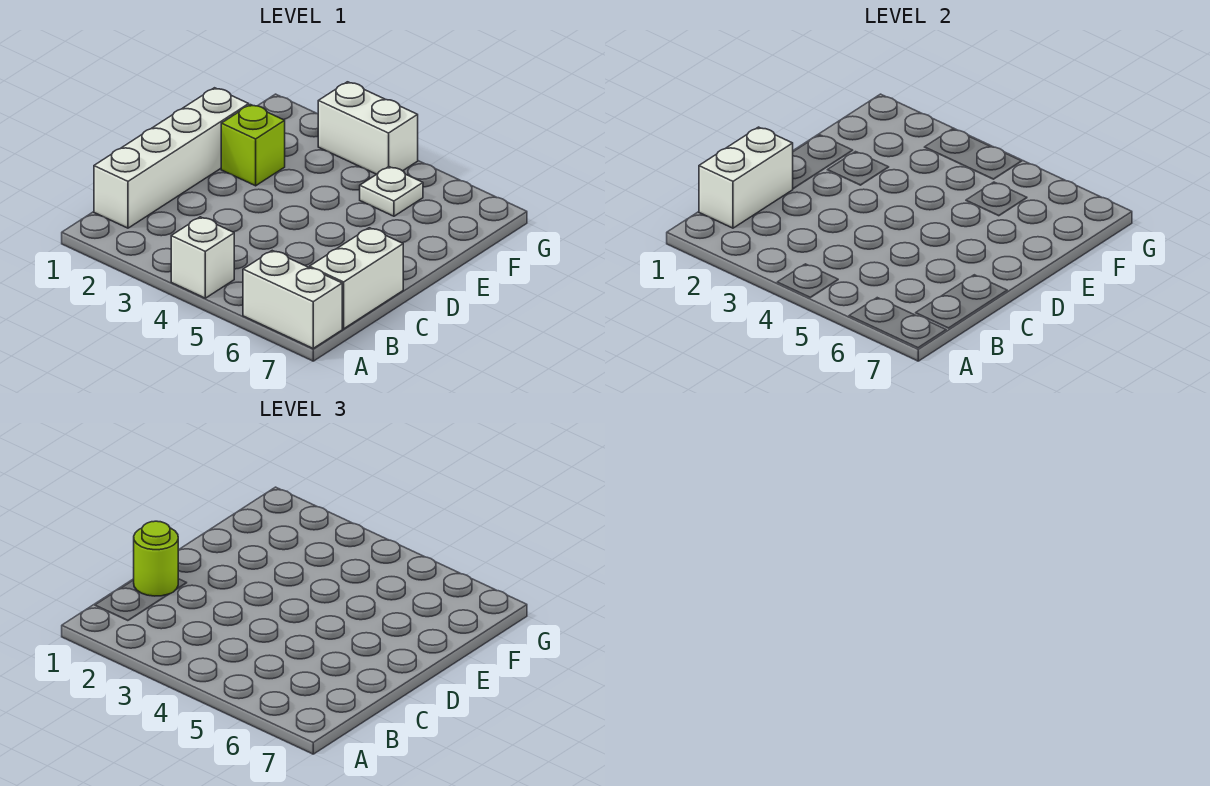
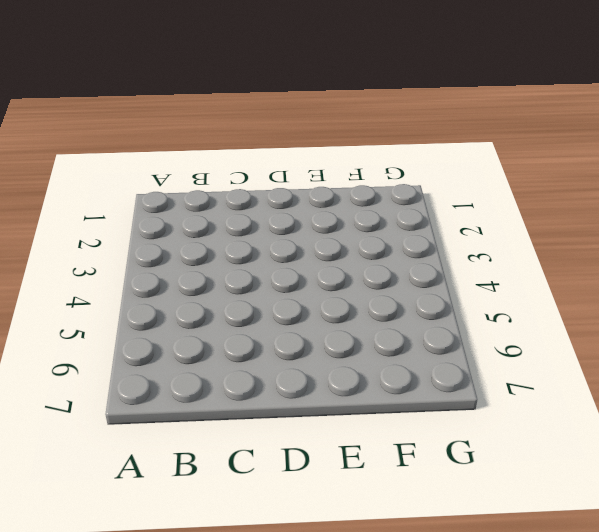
none -> white brick A4 level 1
none -> white brick A6:A7 level 1

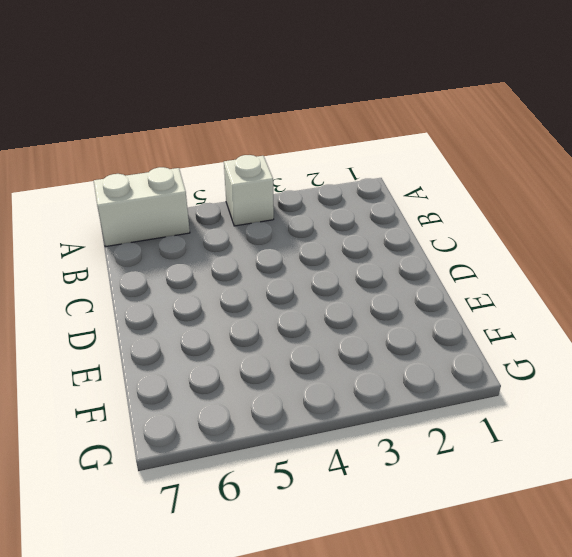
none -> white brick B1:E1 level 1
none -> white brick B7:C7 level 1

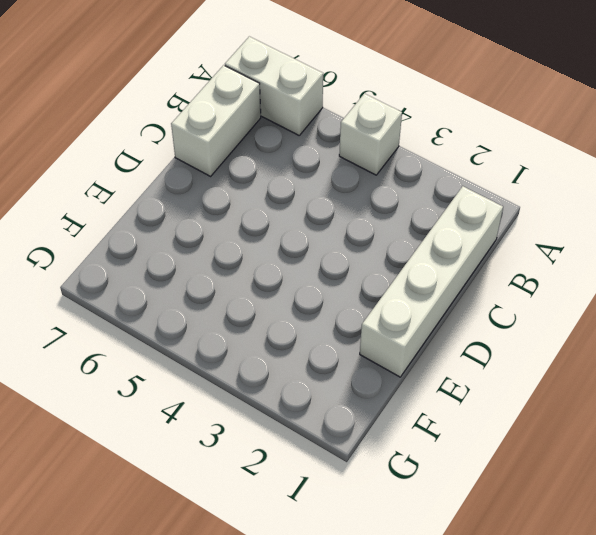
none -> lime brick E2 level 1
none -> white plate F5 level 1

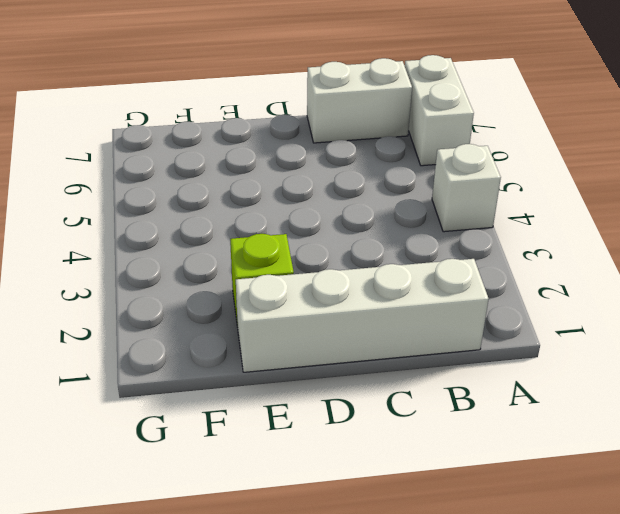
none -> white plate F5 level 1
none -> white brick G3:G4 level 1

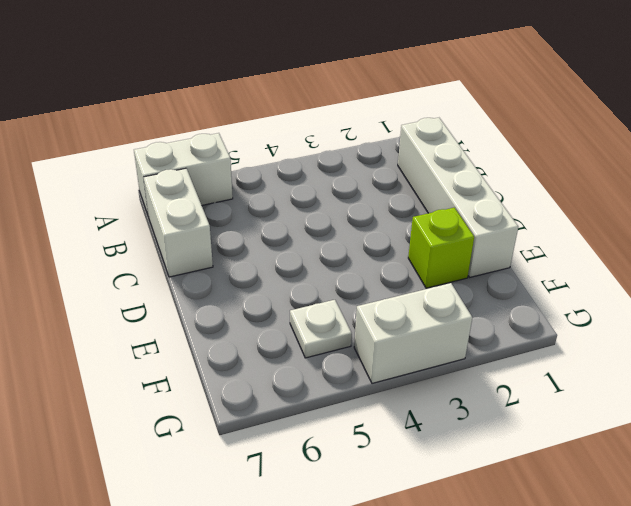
none -> white brick A4 level 1
none -> white brick B1:C1 level 2

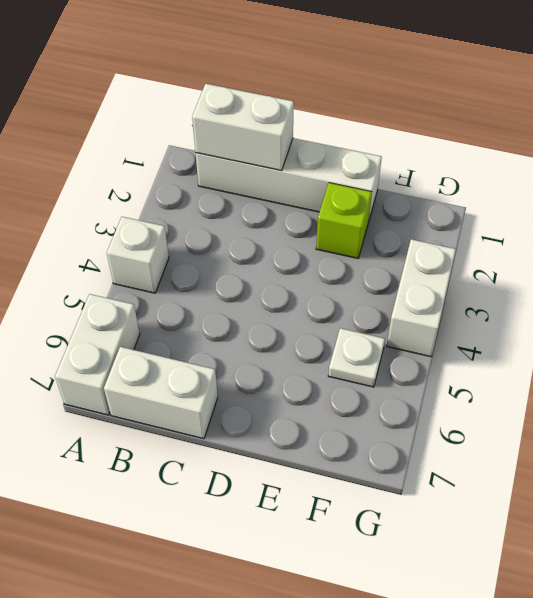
none -> lime round brick C1 level 3

